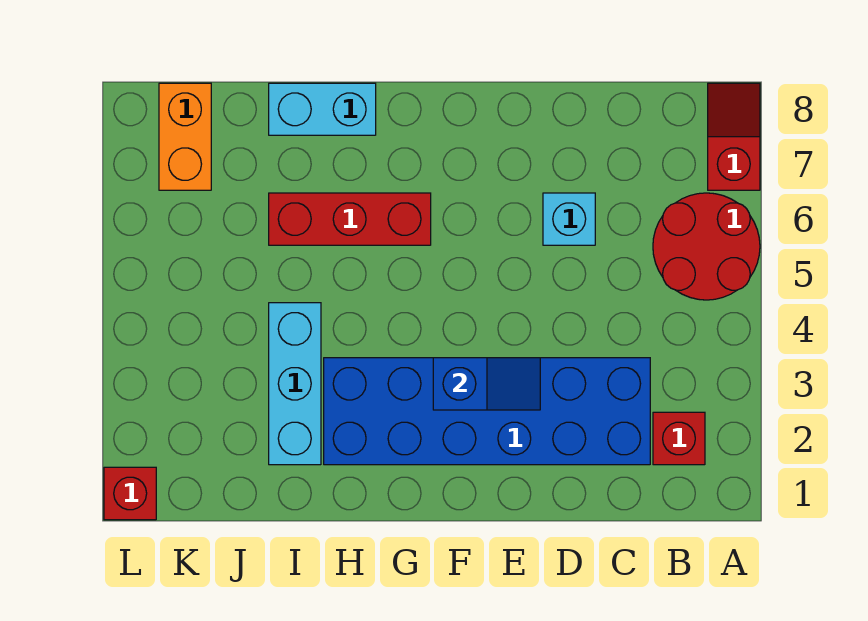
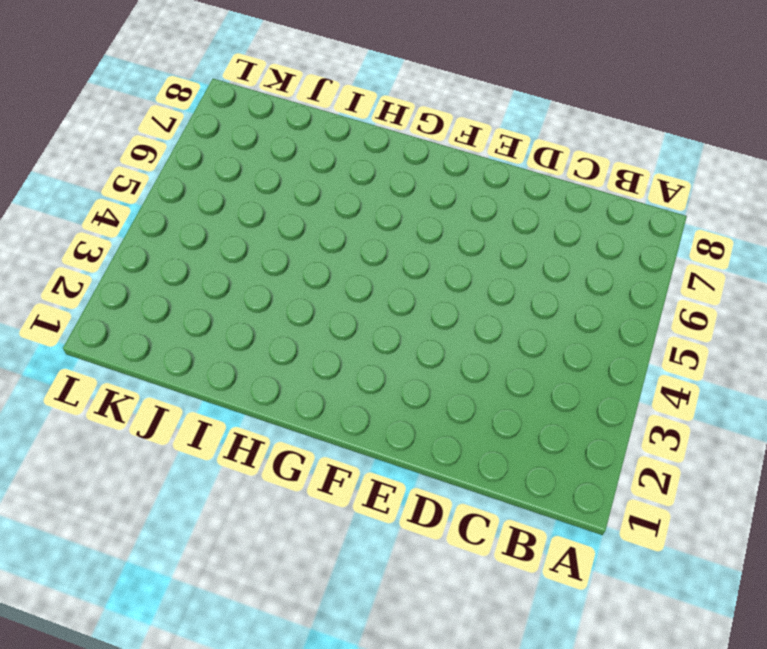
none -> red round brick A5:B6 level 1
none -> red slope A7:A8 level 1 top 7

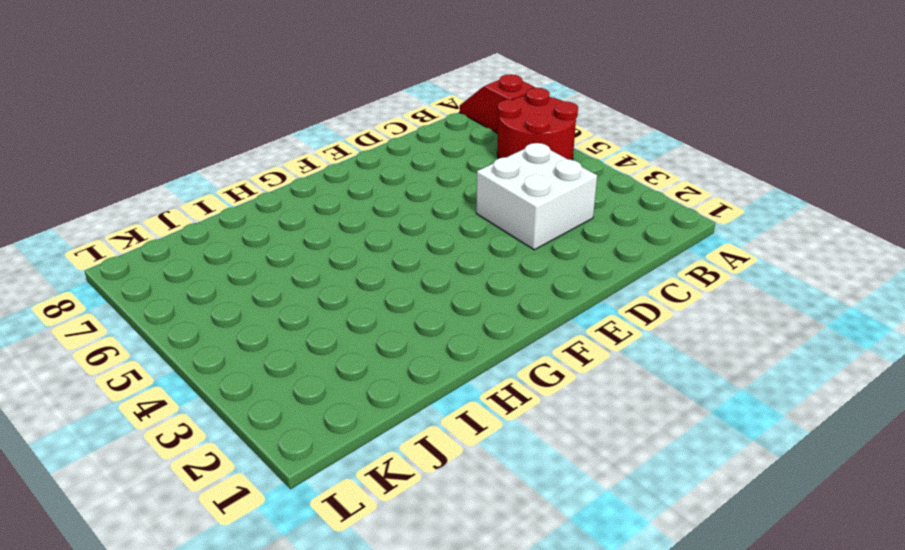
white brick C3:D4 level 1 -> blue brick C2:H3 level 1
none -> red brick B2 level 1
none -> cyan brick D6 level 1

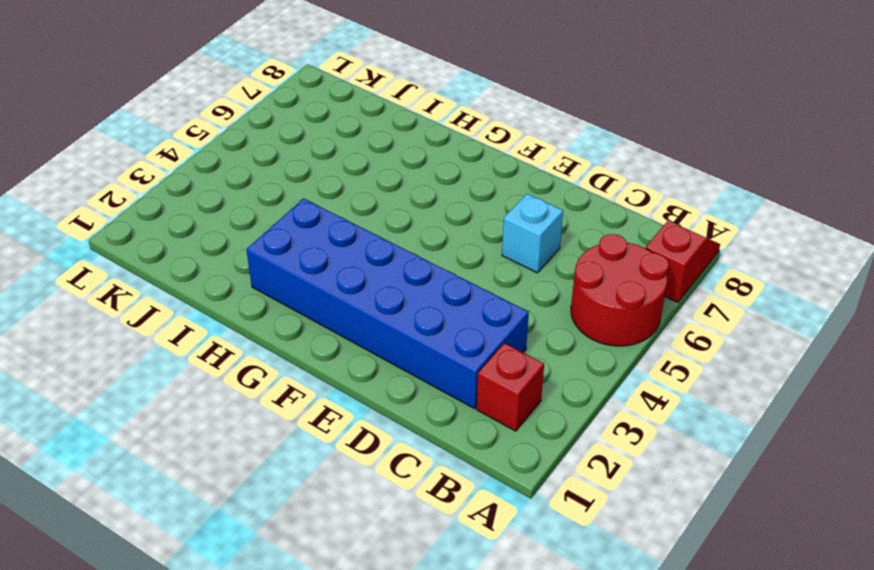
none -> red brick G6:I6 level 1
none -> cyan brick H8:I8 level 1

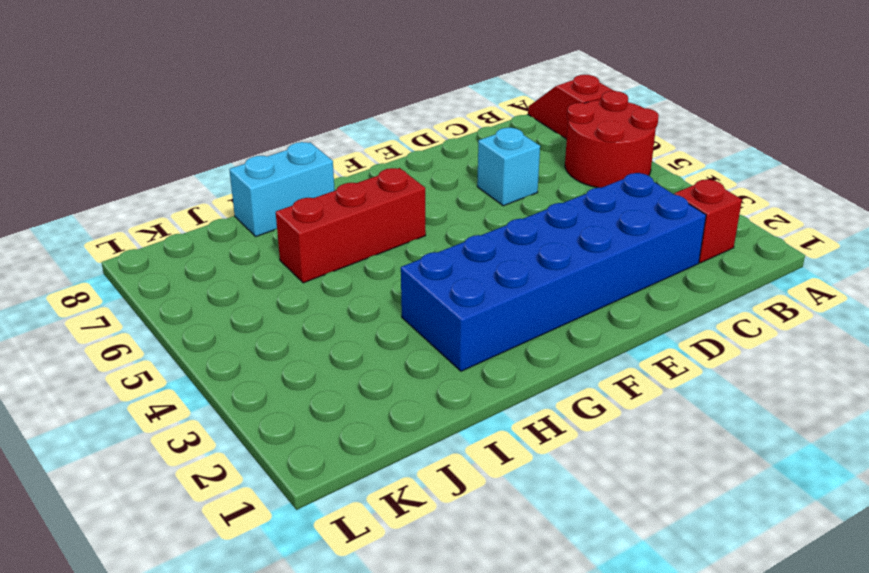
none -> cyan brick I2:I4 level 1
none -> orange brick K7:K8 level 1

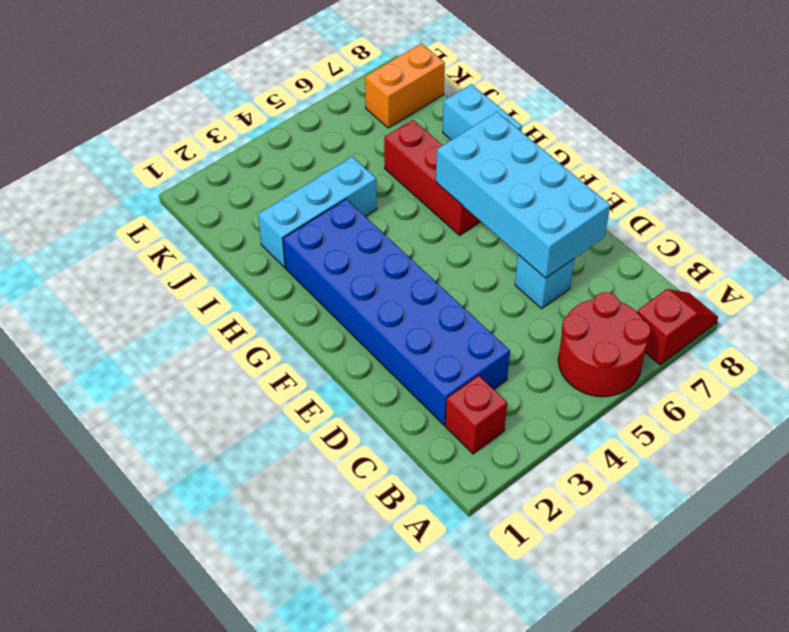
cyan brick D6:G7 level 2 -> none
none -> red brick L1 level 1
none -> blue slope E3:F3 level 2 top F

